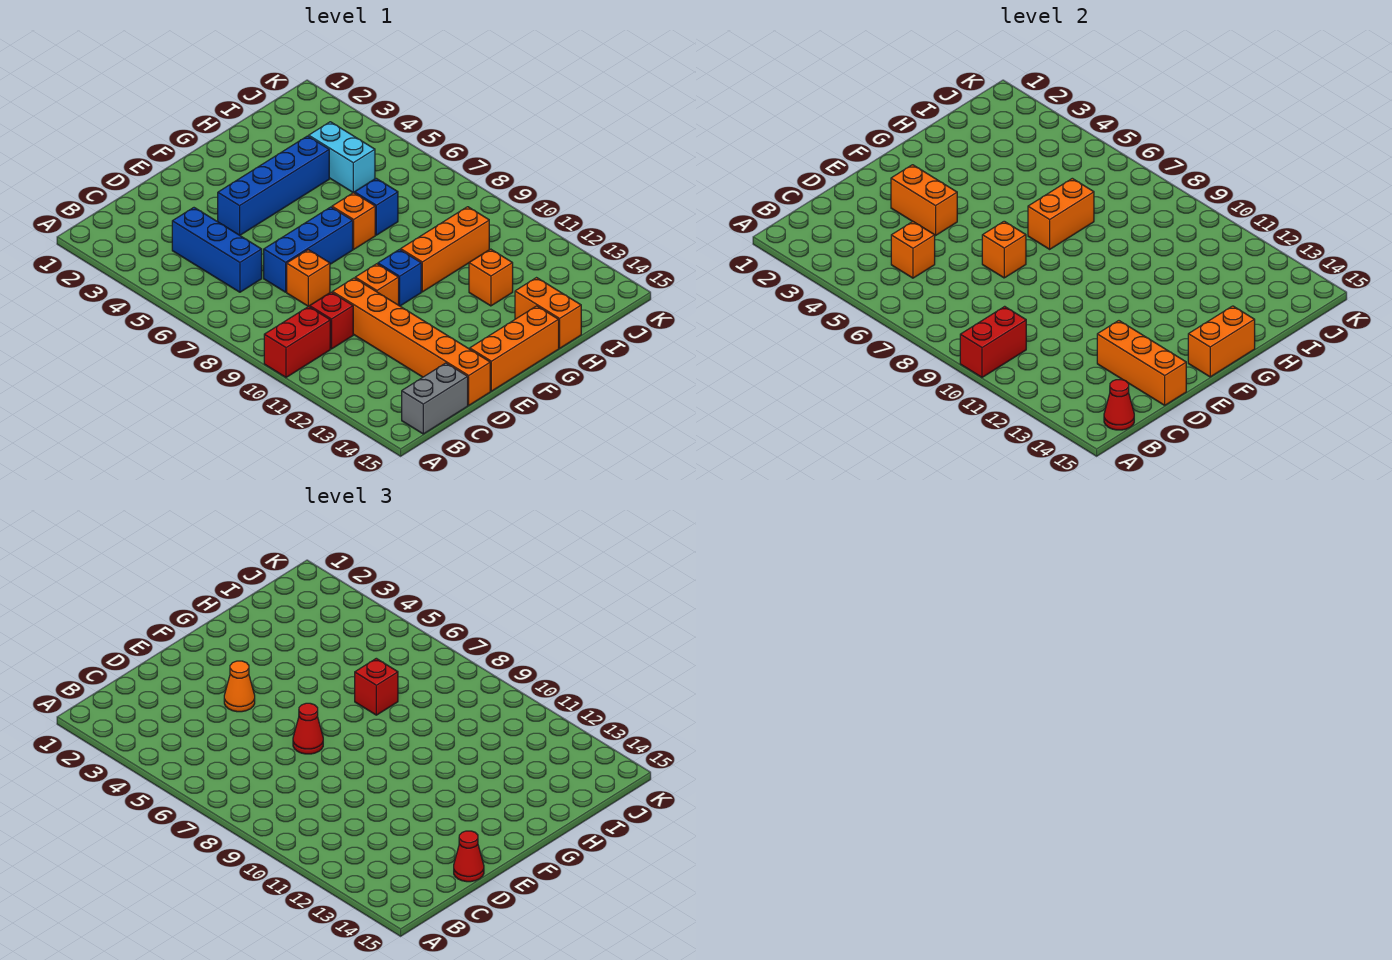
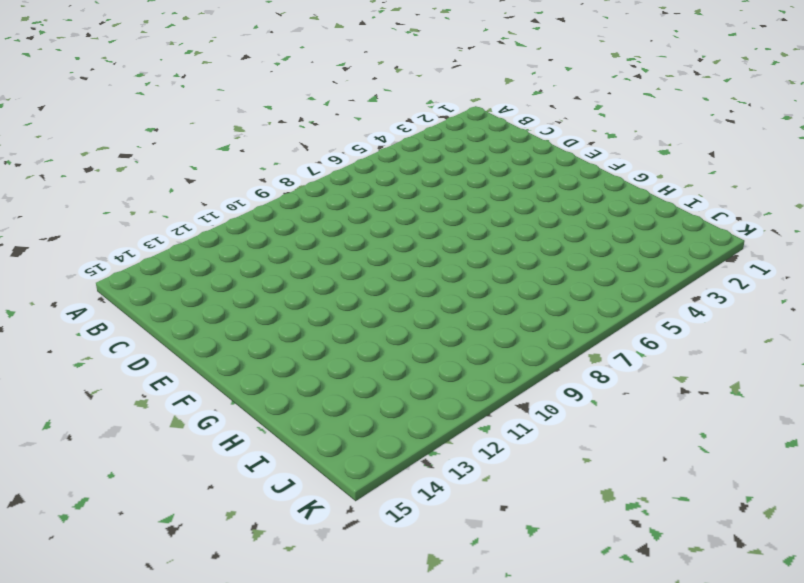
none -> red brick A10:B10 level 1
none -> grey brick B15:C15 level 1
none -> blue brick C4:C6 level 1

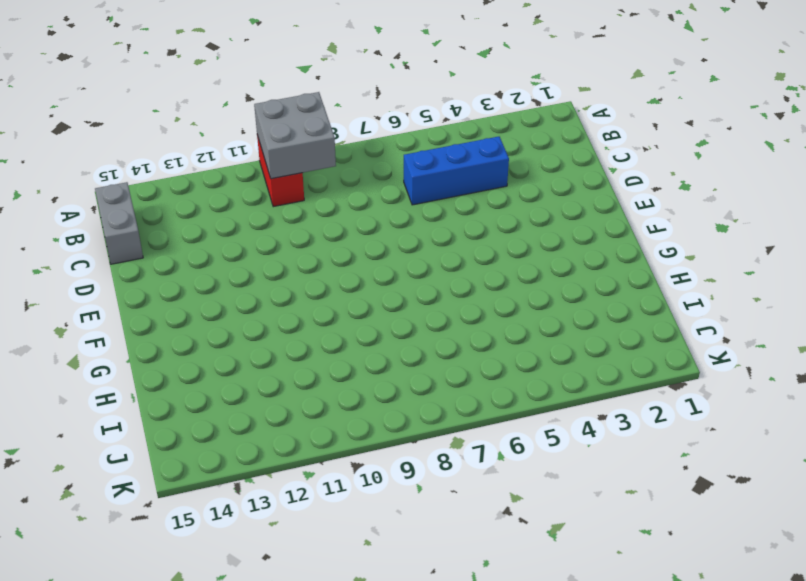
grey brick A9:B10 level 2 -> red brick A10:B10 level 2
none -> red brick C10 level 1
none -> blue brick D7:F7 level 1
none -> orange brick D8 level 1

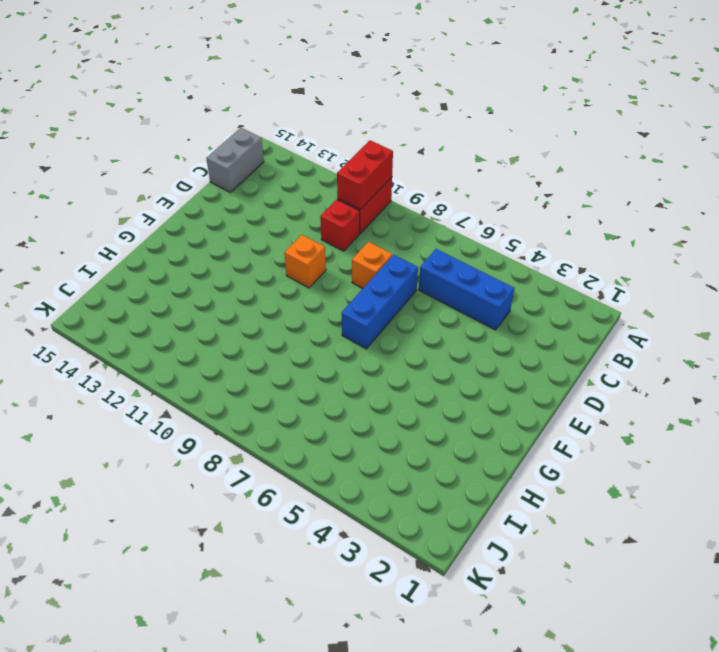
none -> orange brick D10:D15 level 1
none -> blue brick E4:H4 level 1
none -> orange brick E15:G15 level 1

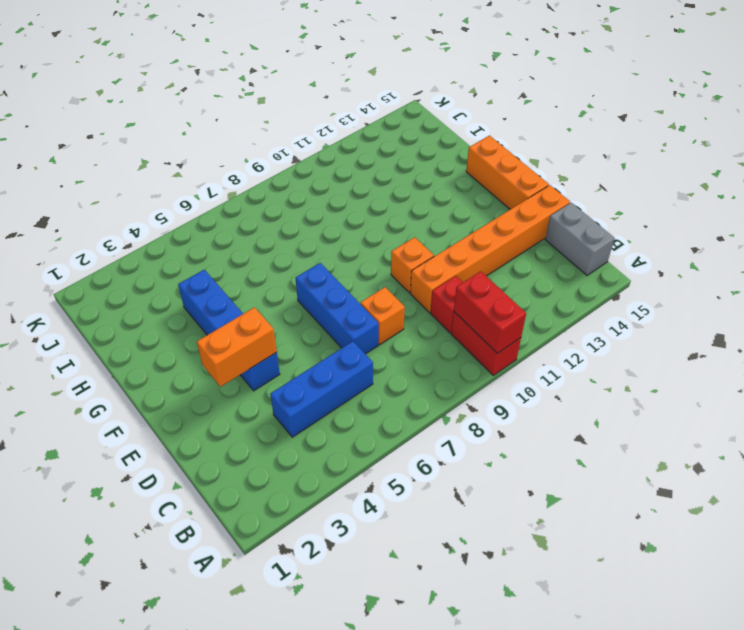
none -> blue brick F10 level 1
none -> orange brick G7 level 1
none -> orange brick G10:I10 level 1

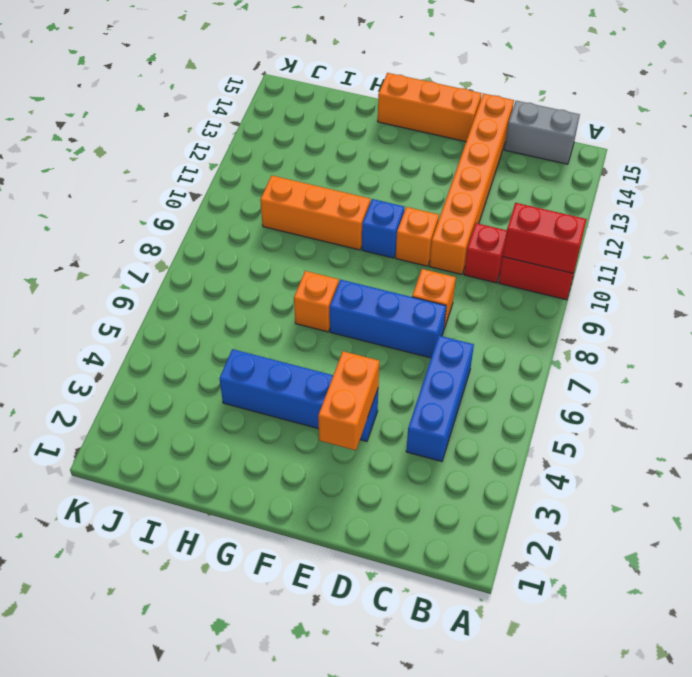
none -> blue brick H7 level 1
none -> orange brick H12 level 1
none -> orange brick H14:H15 level 1

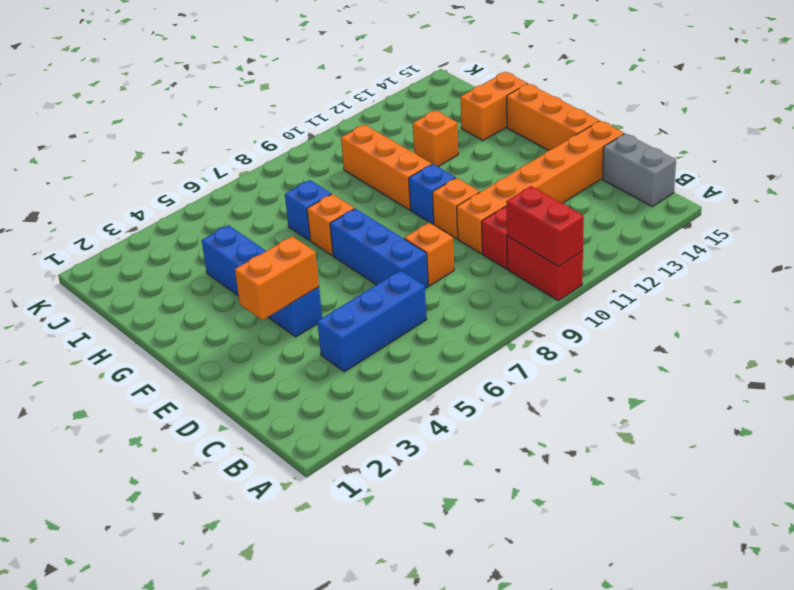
none -> cyan brick I4:I5 level 1
none -> red cone B15 level 2
none -> orange brick C5 level 2

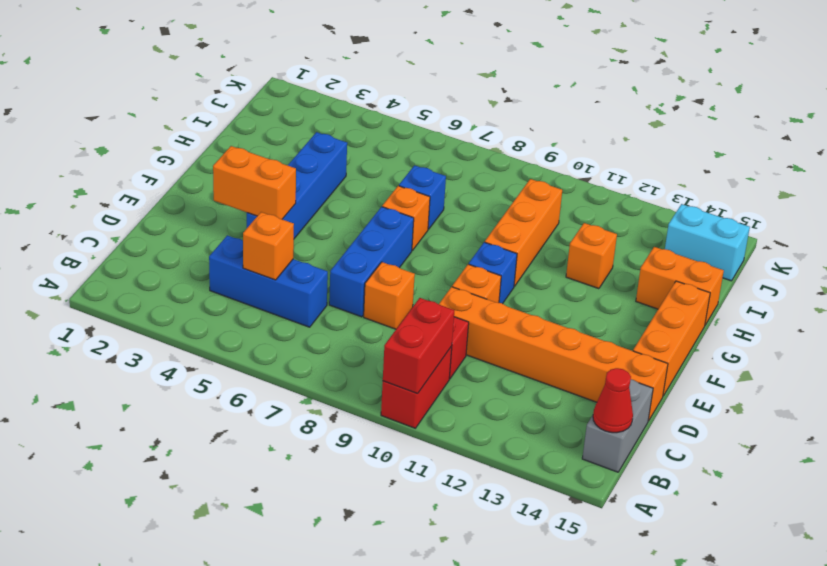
cyan brick J14:J15 level 1 -> cyan brick I4:I5 level 1
none -> orange brick D13:D15 level 2
none -> orange brick E7 level 2
none -> orange brick F15:G15 level 2

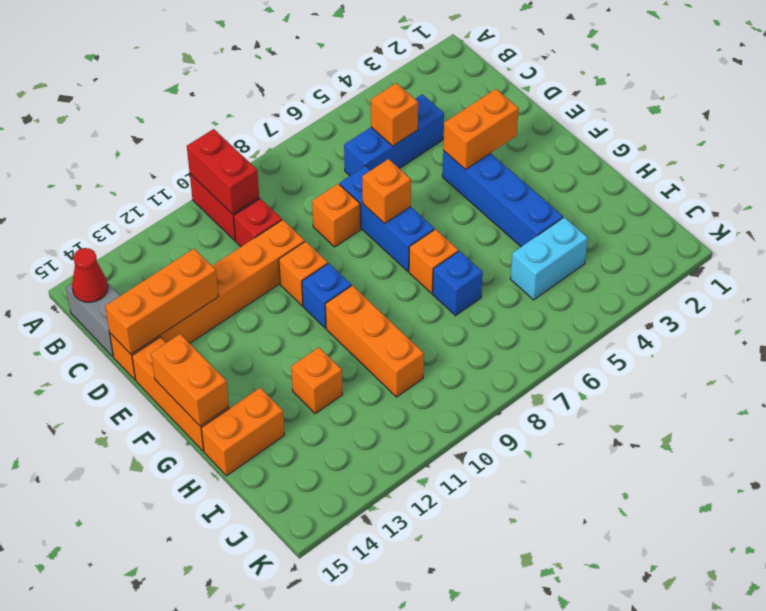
none -> orange brick G7:H7 level 2
none -> red cone D15 level 3
none -> orange cone E4 level 3

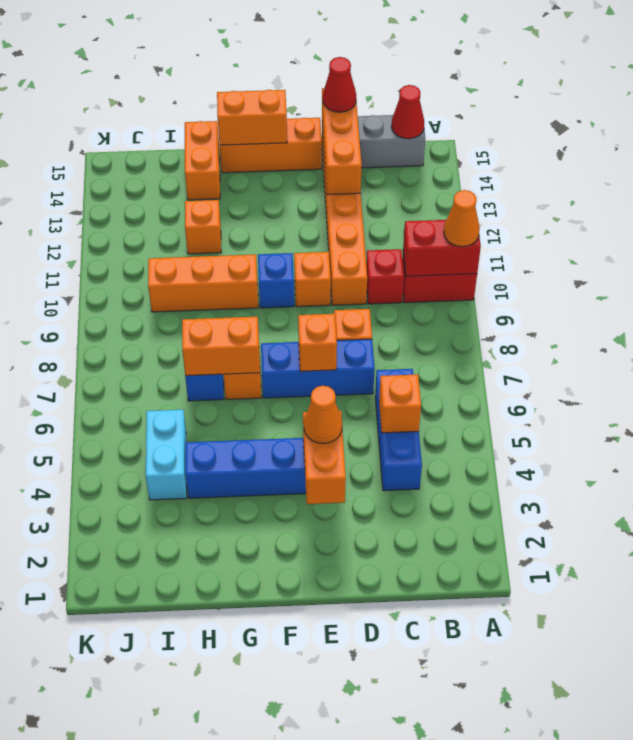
orange cone A10 level 3 -> none
none -> red cone E7 level 3
none -> red brick H7 level 3

